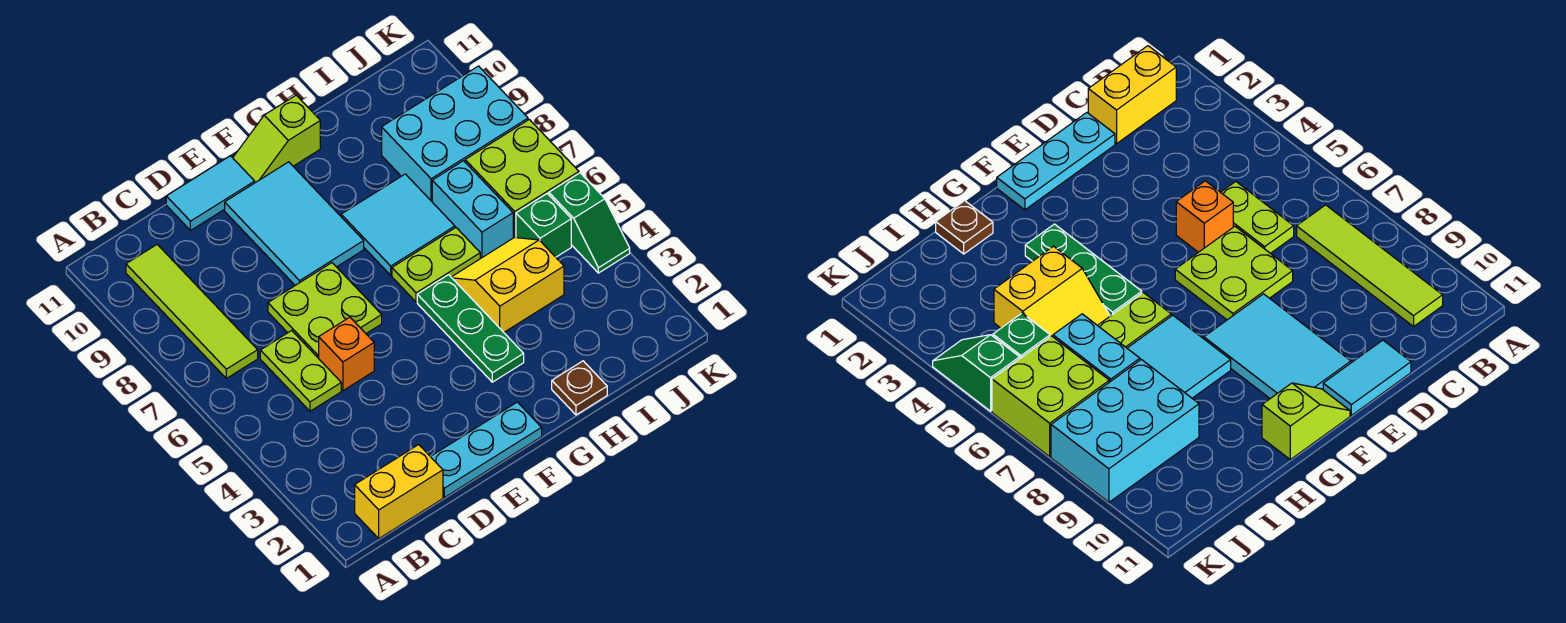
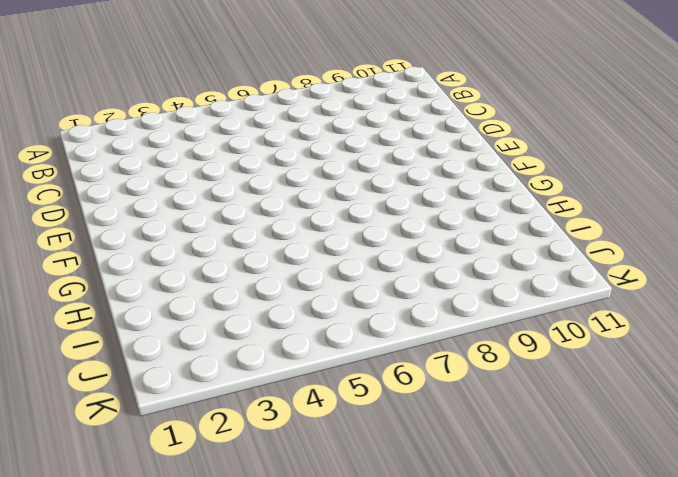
none -> yellow brick B1:C1 level 1
none -> lime tile B7:B10 level 1
none -> lime plate C5:C6 level 1

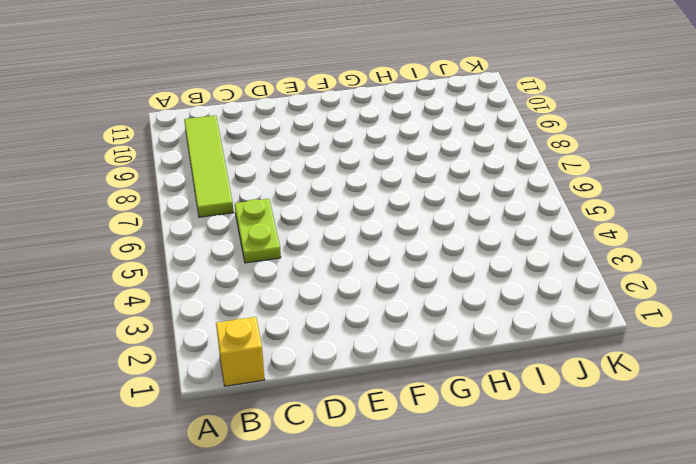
yellow brick B1 level 1 -> yellow brick B1:C1 level 1
none -> cyan plate D1:F1 level 1
none -> orange brick D5 level 1
none -> lime plate D6:E7 level 1

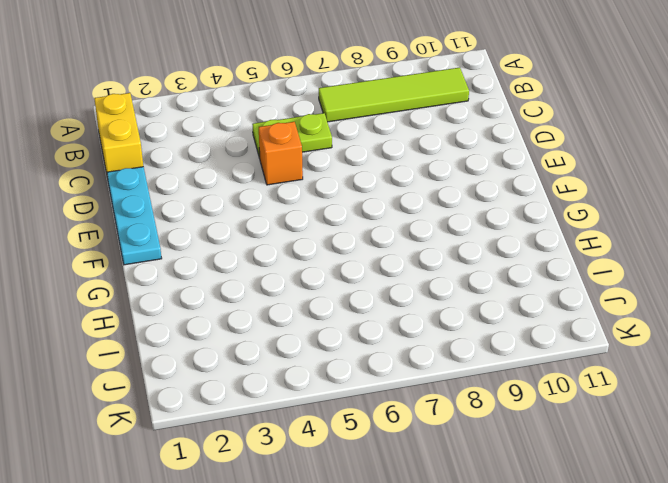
none -> lime plate D6:E7 level 1
none -> cyan tile D11:E11 level 1
none -> cyan tile E8:F10 level 1

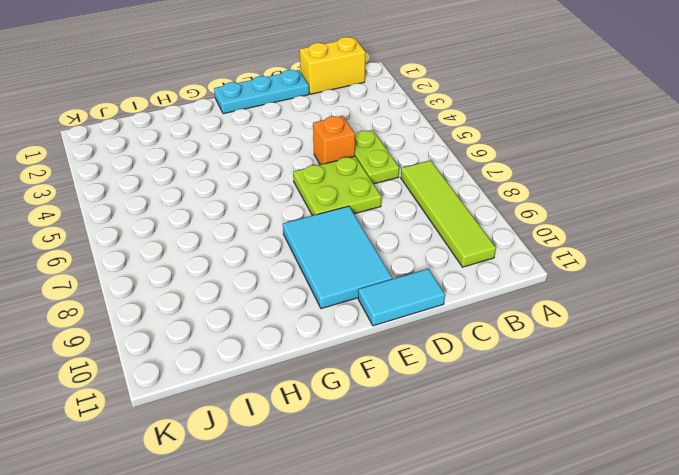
none -> lime slope F11:G11 level 1 top G
none -> green plate G3:G5 level 1
none -> lime plate G6:H6 level 1

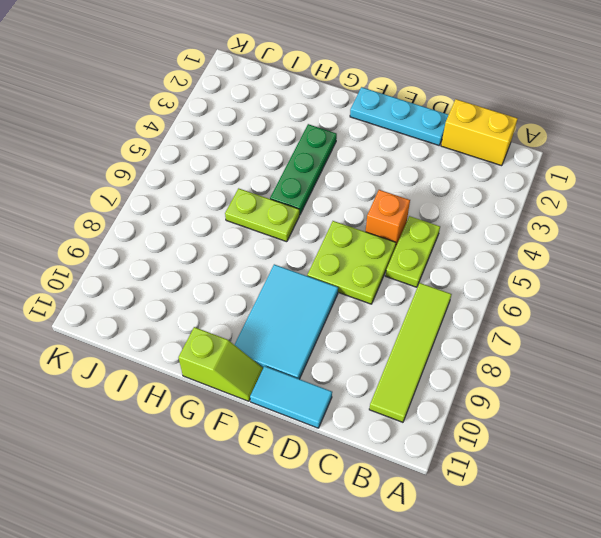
none -> cyan tile G7:H8 level 1
none -> brown plate H1 level 1
none -> yellow slope H4:I5 level 1 top 4

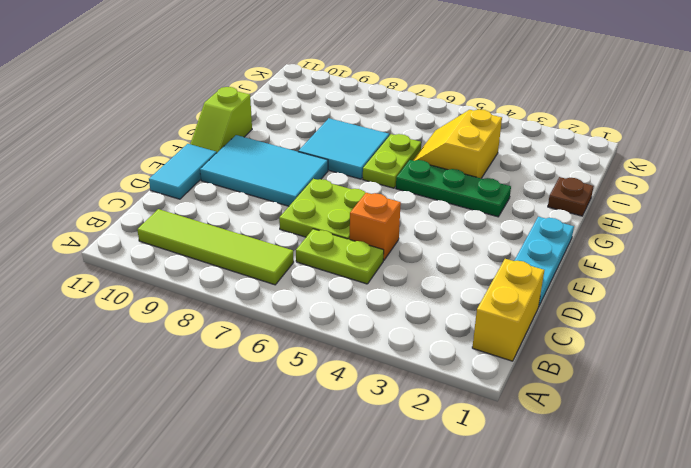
none -> cyan brick I6:I7 level 1
none -> cyan brick I8:K9 level 1
none -> green brick J5 level 1

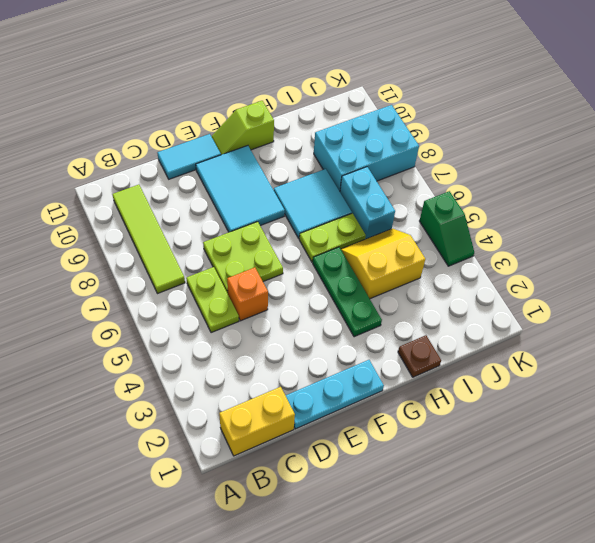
none -> green brick J5 level 1
none -> lime brick J6:K7 level 1

